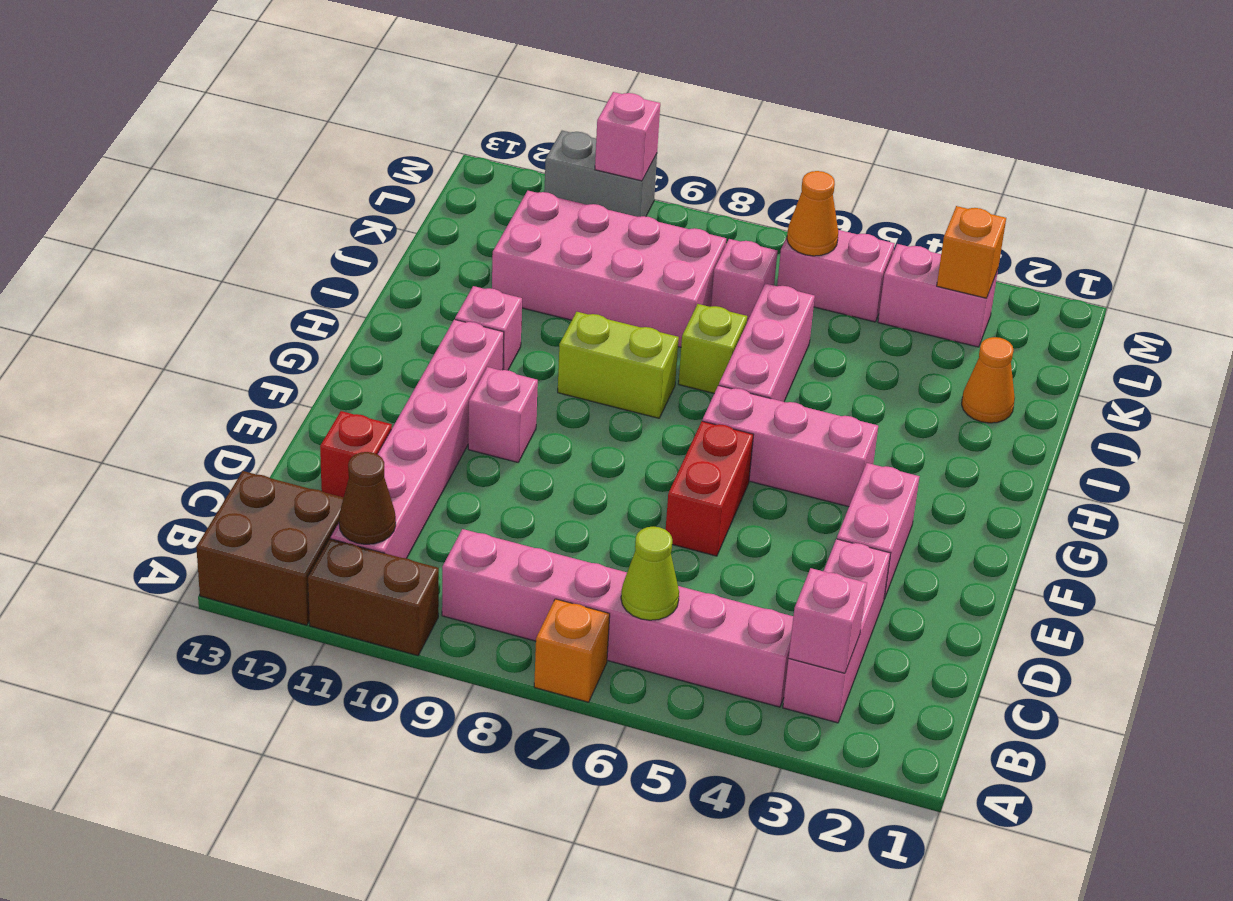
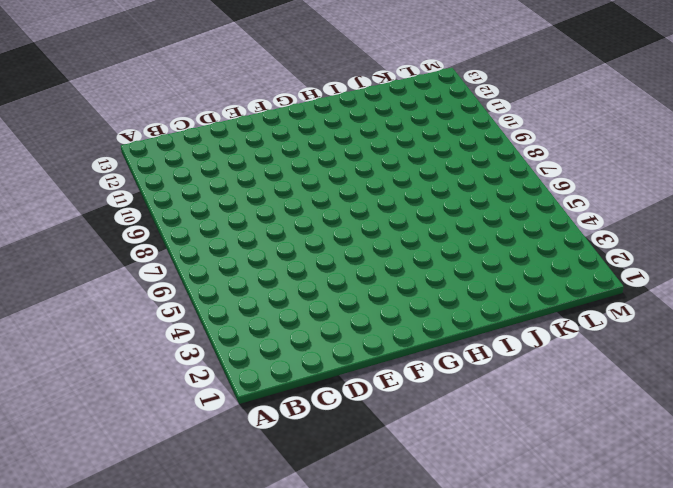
none -> orange brick A7 level 1
none -> brown brick A10:A11 level 1
none -> brown brick A12:B13 level 1

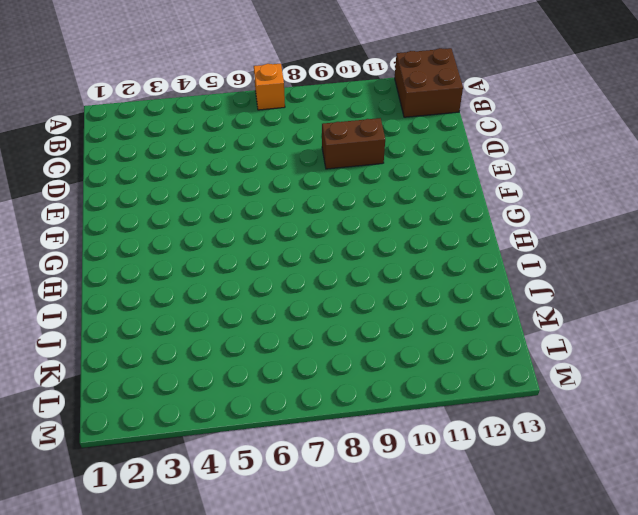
brown brick D9:D10 level 1 -> brown brick A10:A11 level 1
none -> pink brick B3:D3 level 1
none -> pink brick B4:B9 level 1
none -> pink brick B11:G11 level 1

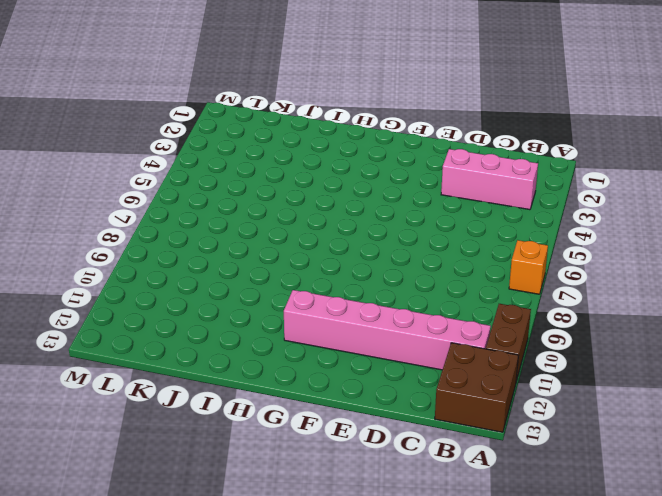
none -> pink brick B4:B9 level 1
none -> red brick D12 level 1
none -> pink brick E3:F3 level 1

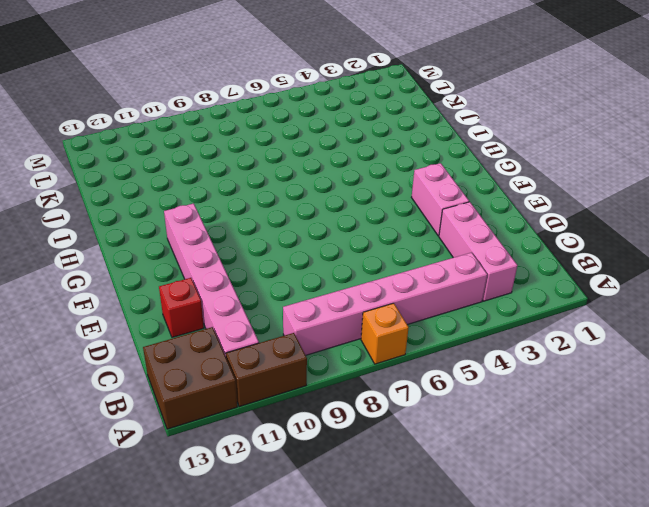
none -> red brick E6:F6 level 1
none -> pink brick F10 level 1
none -> pink brick G4:G6 level 1

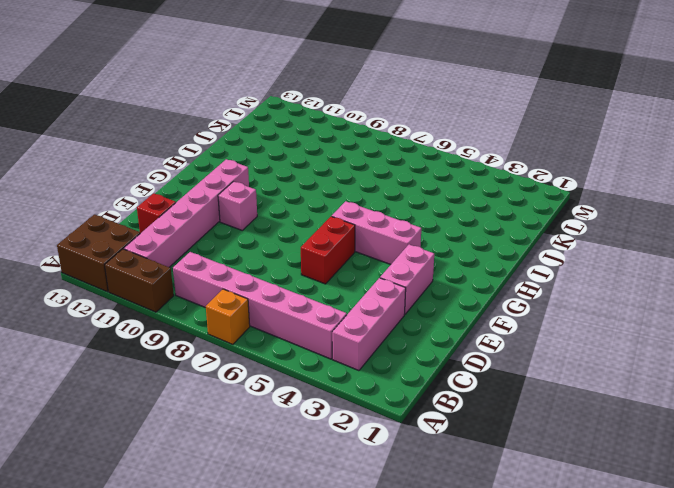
none -> pink brick H6:J6 level 1
none -> lime brick H8:H9 level 1
none -> pink brick H11 level 1

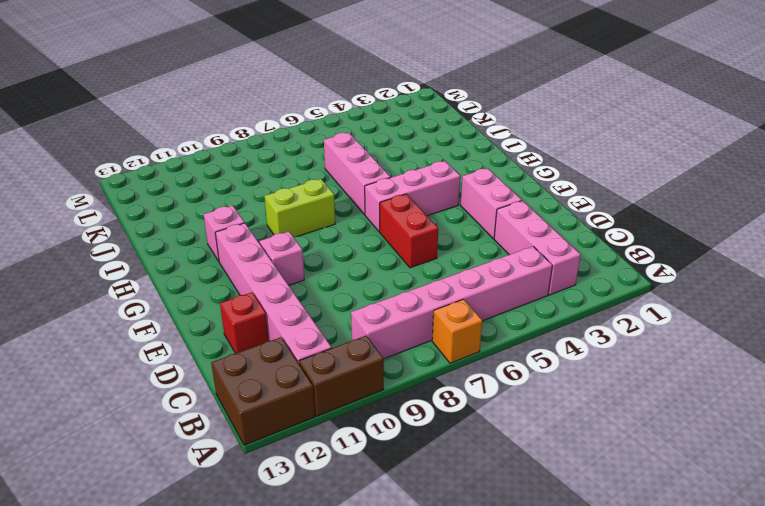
none -> lime brick I7 level 1
none -> orange cone J2 level 1
none -> pink brick J8:K11 level 1

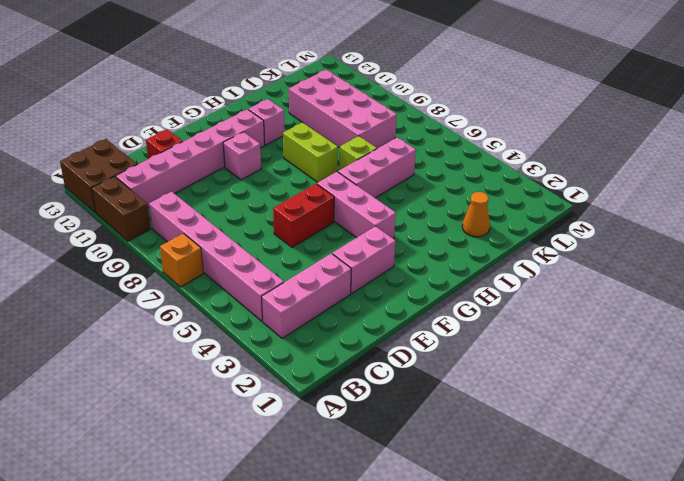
none -> pink brick K7 level 1
none -> pink brick L3:L4 level 1
none -> pink brick L5:L6 level 1

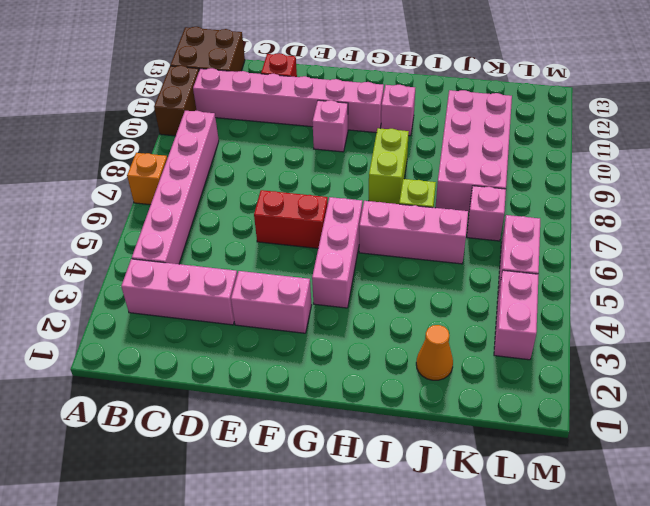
none -> grey brick M10:M11 level 1
none -> pink brick B3 level 2
none -> lime cone B6 level 2

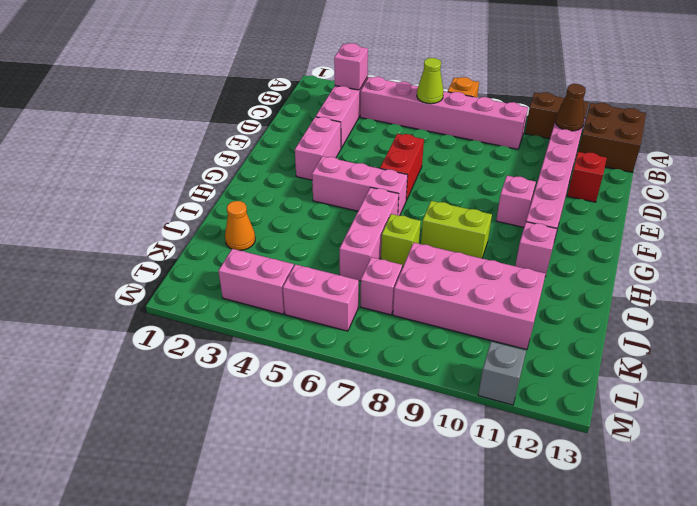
grey brick M11 level 1 -> grey brick M10:M11 level 1
none -> orange brick L3 level 2
none -> orange cone L6 level 2
none -> pink brick M10 level 2

